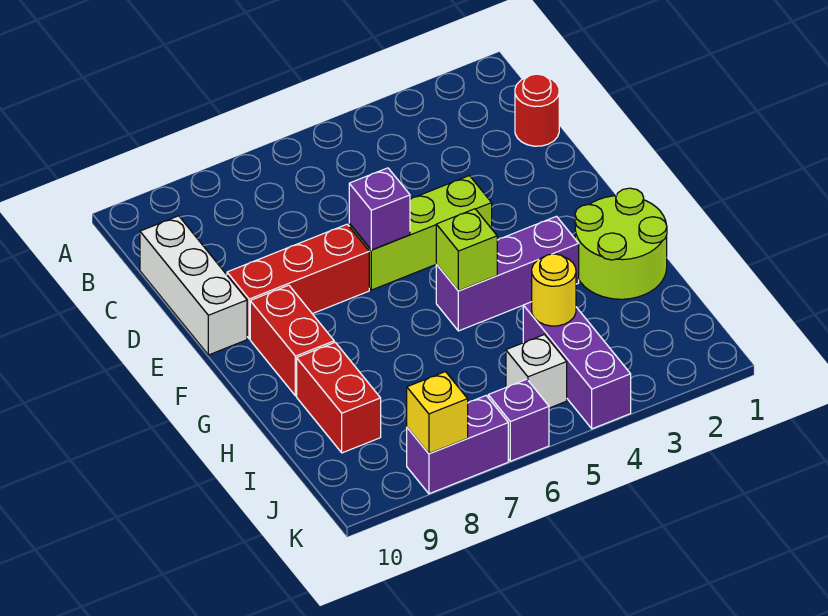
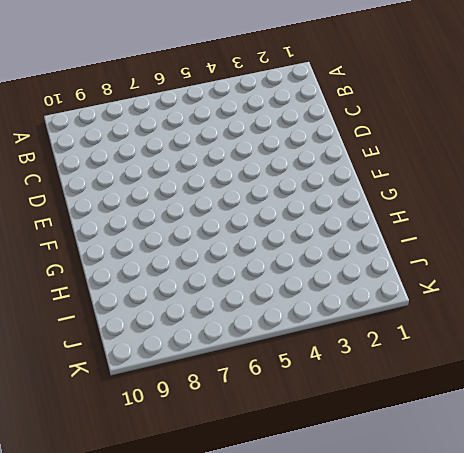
none -> red round brick C1 level 1
none -> white brick C10:E10 level 1
none -> lime brick E4:E6 level 1

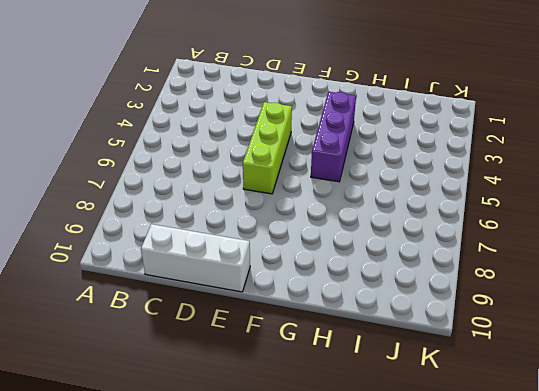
none -> red round brick C1 level 1
none -> red brick E7:E9 level 1
none -> red brick F9:G9 level 1

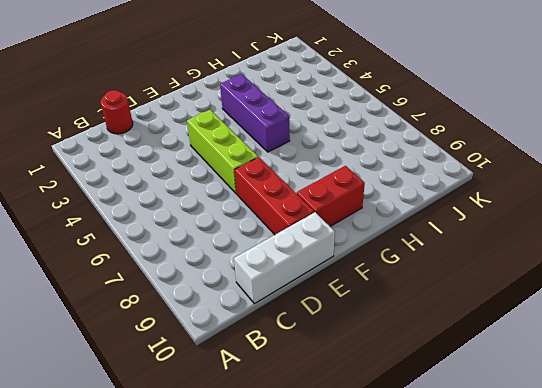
none -> lime round brick G1:H2 level 1
none -> red brick H9:I9 level 1
none -> purple brick I4:K4 level 1

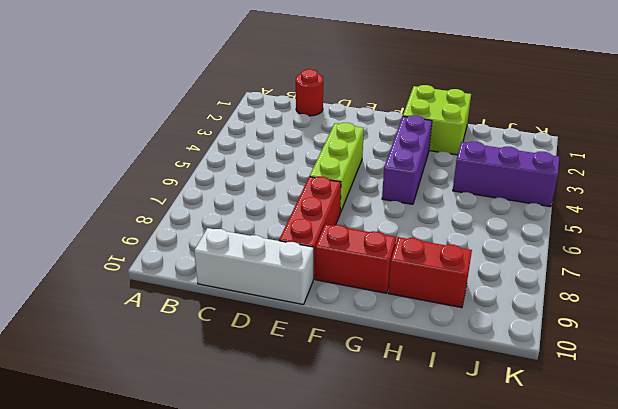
lime brick G1:H2 level 1 -> lime round brick G1:H2 level 1
none -> white brick J5 level 1
none -> purple brick K6 level 1
none -> purple brick K7:K8 level 1

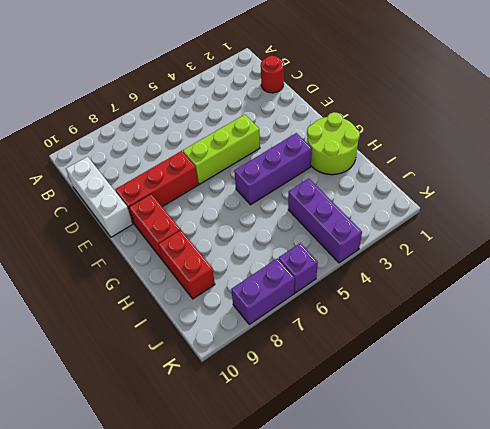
none -> white brick J5 level 1
none -> purple brick E6 level 2
none -> lime brick G5 level 2

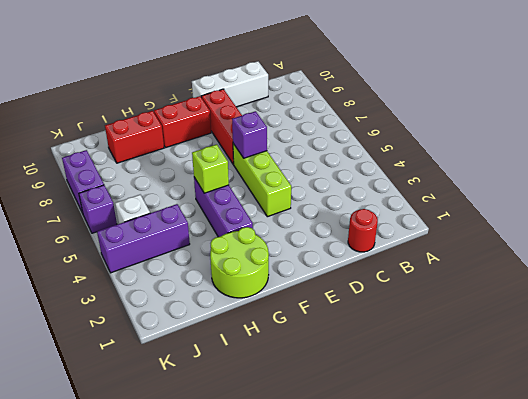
none -> yellow round brick I4 level 2
none -> yellow brick K8 level 2

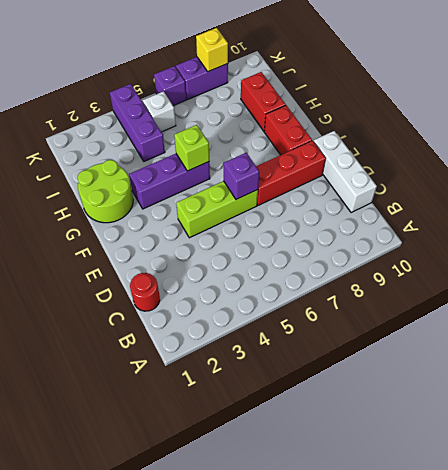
none -> yellow round brick I4 level 2

